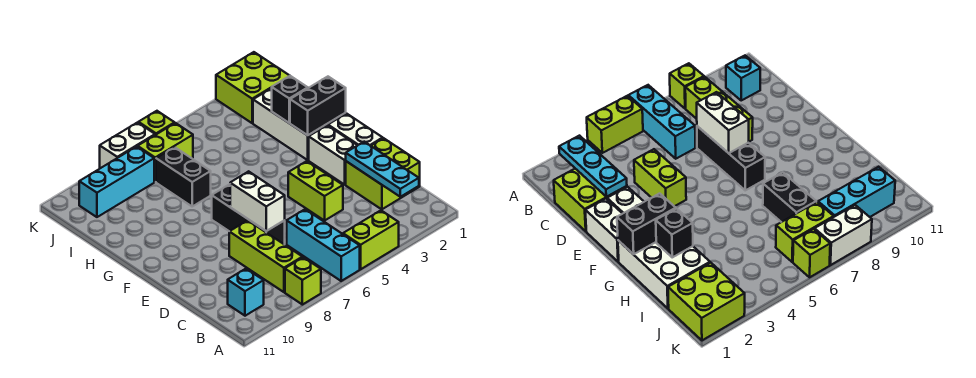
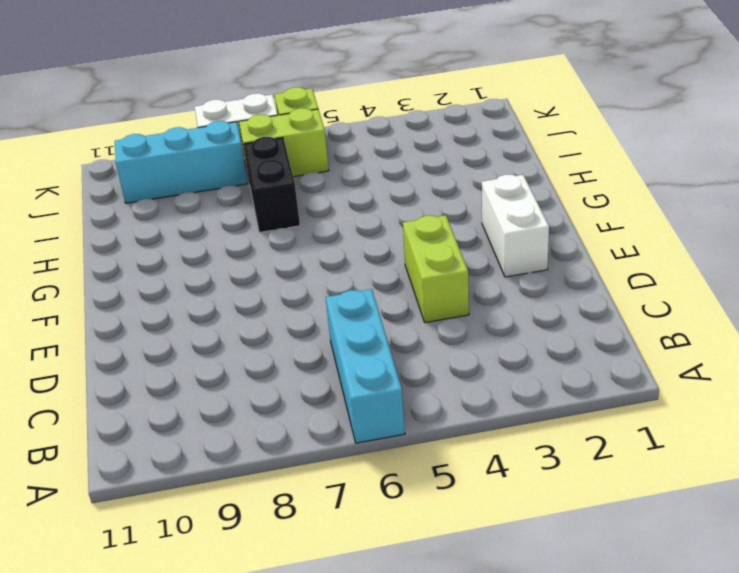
none -> lime brick A4:A5 level 1
none -> lime brick A8 level 1
none -> lime brick B8:D8 level 1

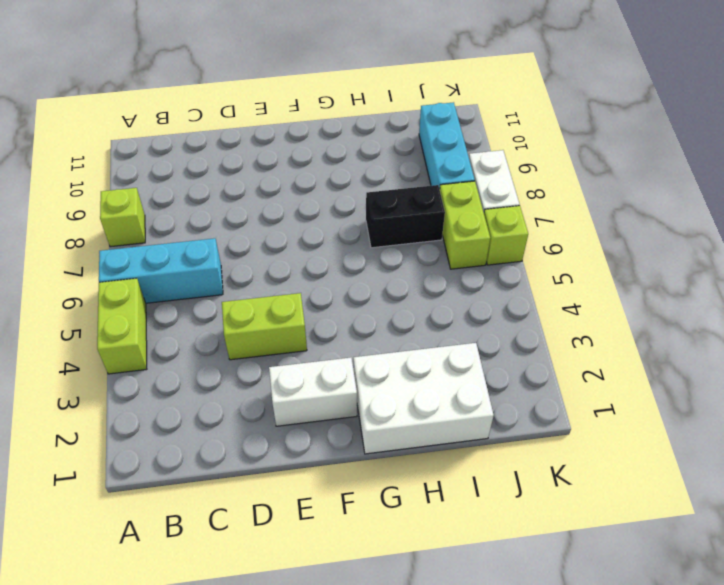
none -> lime brick B8:D8 level 1
none -> cyan brick B10 level 1
none -> lime brick C1:D2 level 1

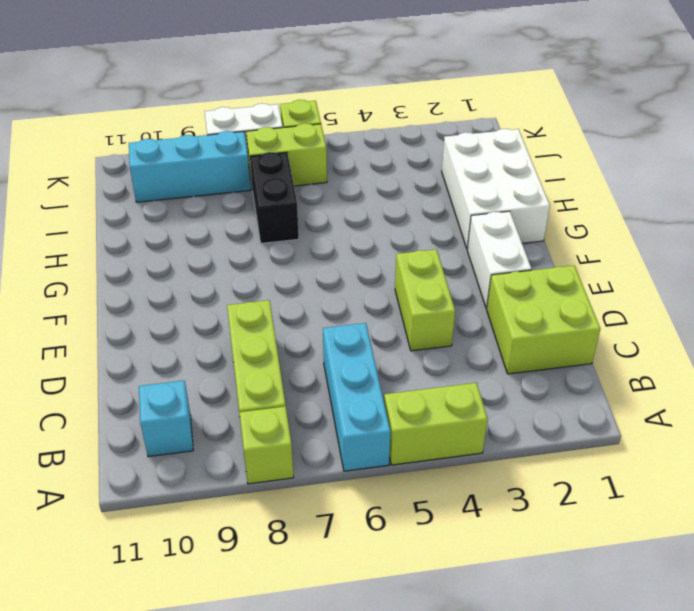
none -> black brick D7:F7 level 1
none -> white brick E1:F1 level 1
none -> lime brick J1:K2 level 1

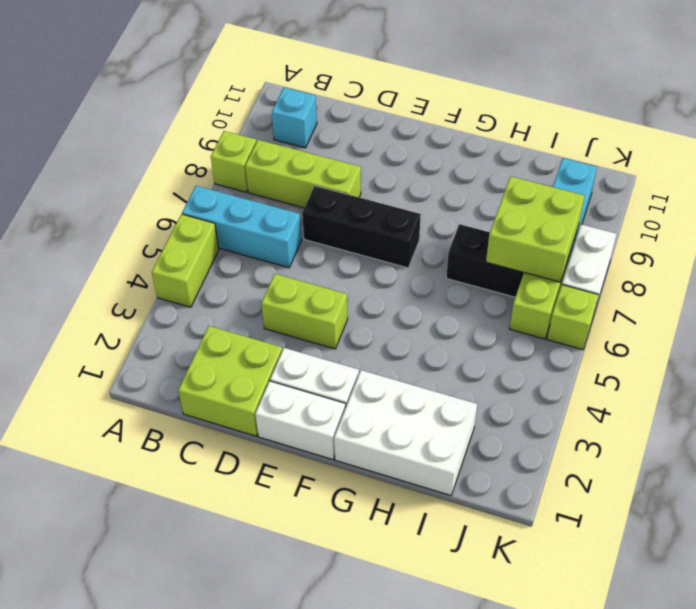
lime brick I7:J8 level 2 -> lime brick J1:K2 level 1
none -> cyan plate B2:D2 level 2
none -> white brick D7:E7 level 2
none -> black brick G1:G2 level 2

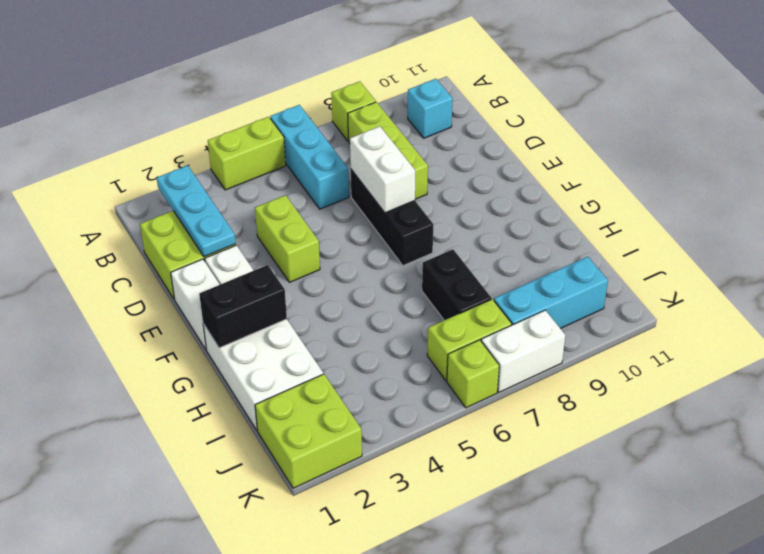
none -> black brick H2 level 2

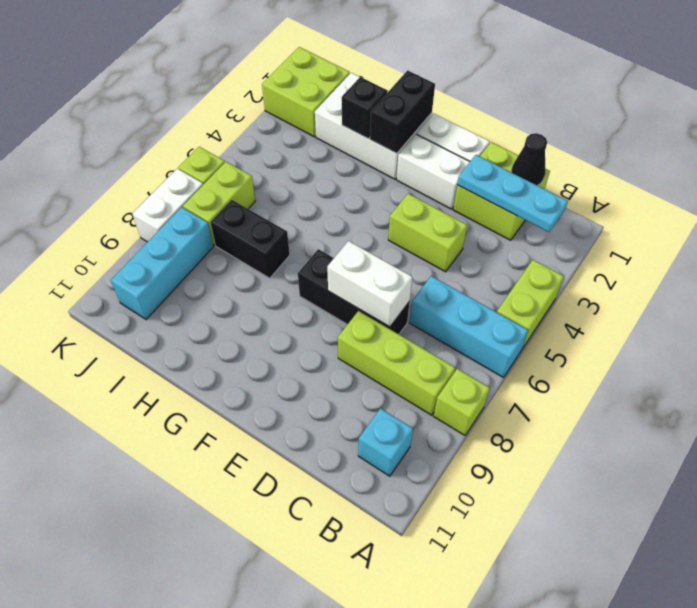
black cone C1 level 2 -> none

